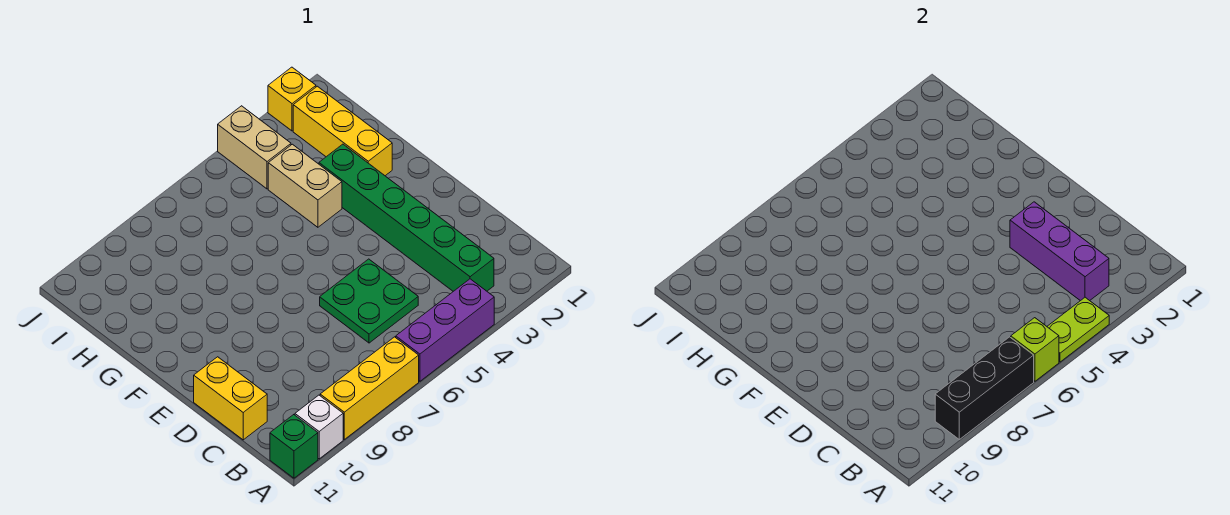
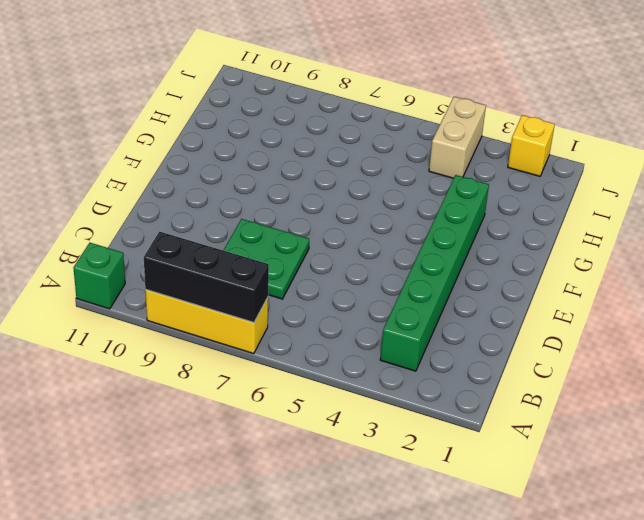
green plate C7:D8 level 1 -> green plate C5:D6 level 1
none -> purple brick A4:A6 level 1
none -> white brick A10 level 1
none -> yellow brick C11:D11 level 1

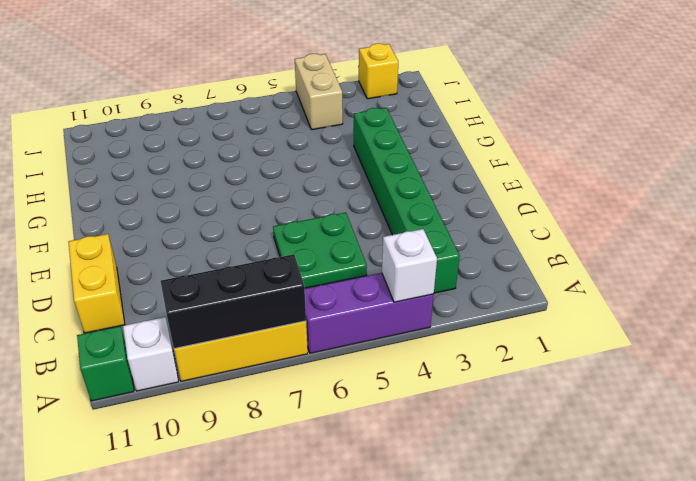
white brick A4 level 2 -> lime plate A4:A5 level 2
none -> yellow brick G2:I2 level 1
none -> tan brick G4:H4 level 1
none -> lime brick A6 level 2

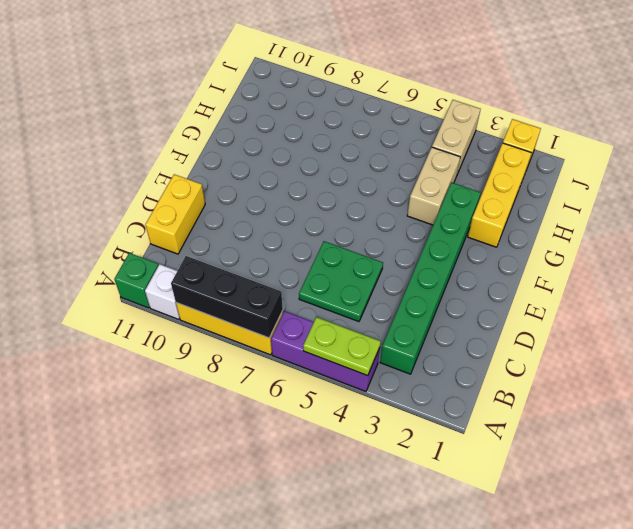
none -> lime brick A6 level 2
none -> purple brick B3:D3 level 2

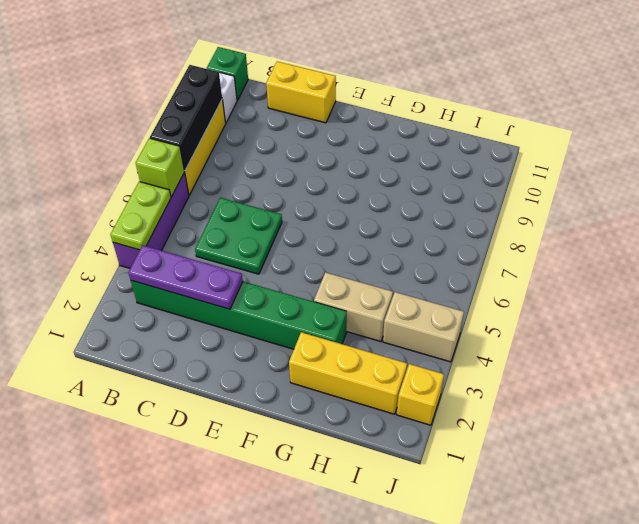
purple plate B3:D3 level 2 -> purple brick B3:D3 level 2

